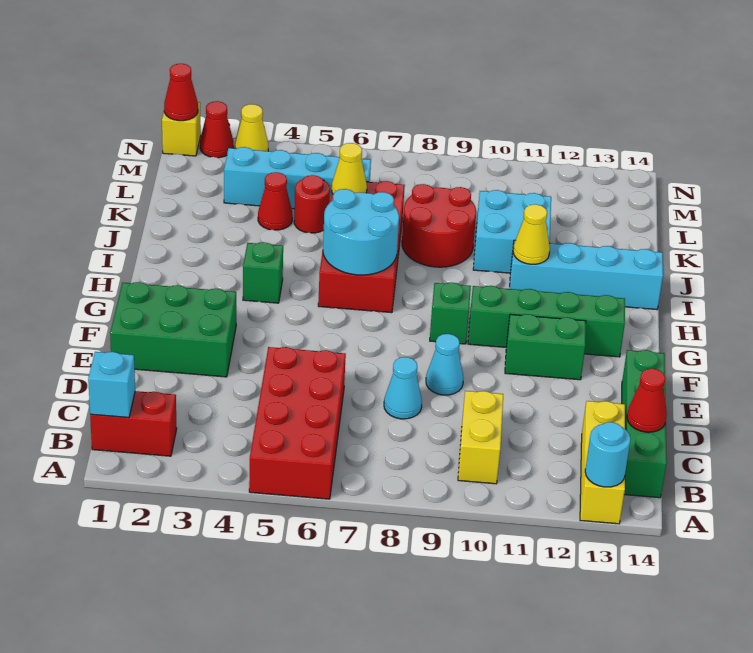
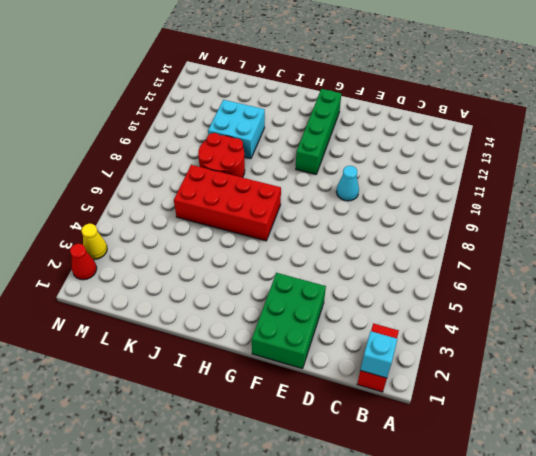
none -> red brick A5:D6 level 1
none -> yellow brick A13:C13 level 1
none -> yellow brick B10:C10 level 1

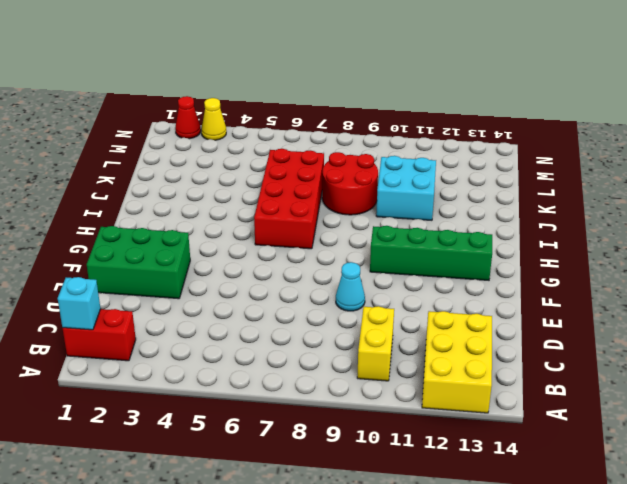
yellow brick A12:C13 level 1 -> yellow brick A13:C13 level 1
none -> red brick A5:D6 level 1
none -> green brick B14:E14 level 1
none -> cyan cone D8 level 1

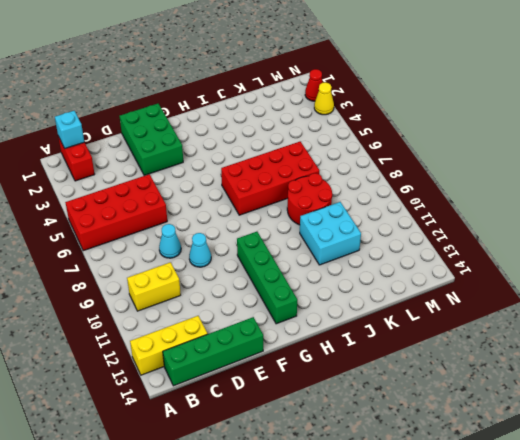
none -> green brick F11:F12 level 1
none -> green brick G9 level 1
none -> green brick H4 level 1

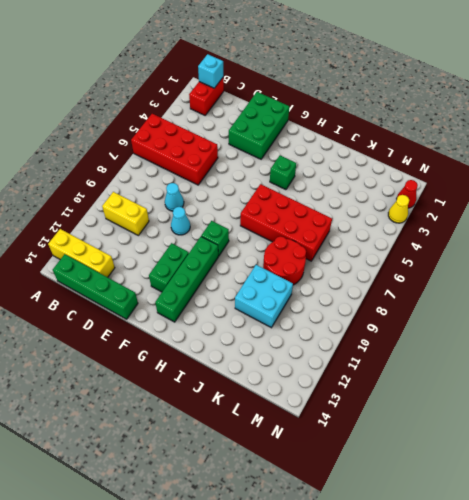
none -> cyan brick I11:I14 level 1
none -> red cone K4 level 1
none -> red round brick K5 level 1

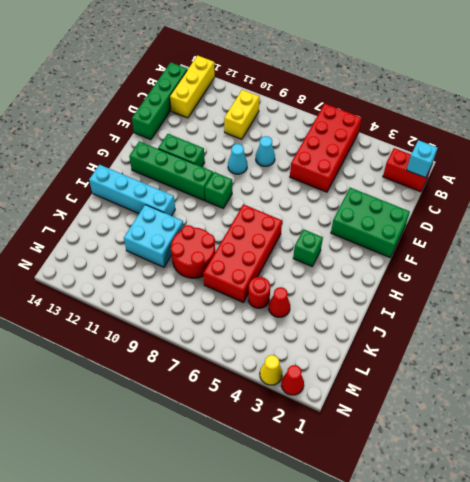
none -> cyan brick L3:L6 level 1
none -> yellow brick N1 level 1
none -> cyan round brick A13 level 2

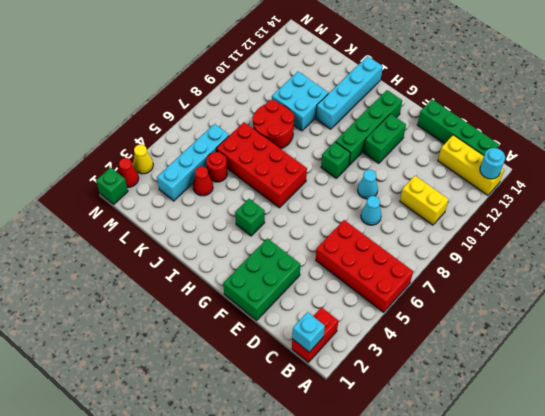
green brick N1 level 1 -> yellow brick N1 level 1
none -> red cone C14 level 2
none -> cyan round brick H6:I7 level 2
none -> yellow cone I11 level 2

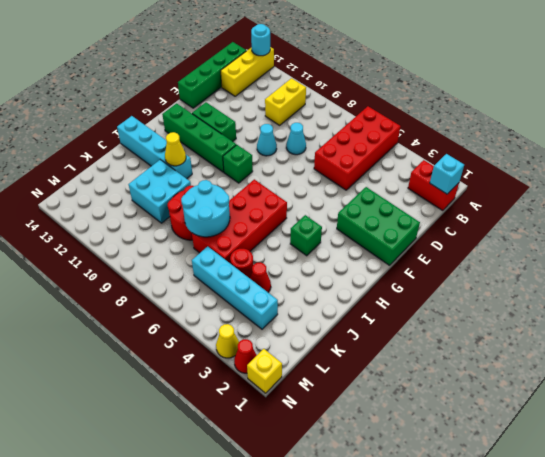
cyan round brick J7:K8 level 2 -> cyan round brick H6:I7 level 2
none -> red cone C14 level 2
none -> yellow cone K6 level 2
none -> red cone N1 level 2

